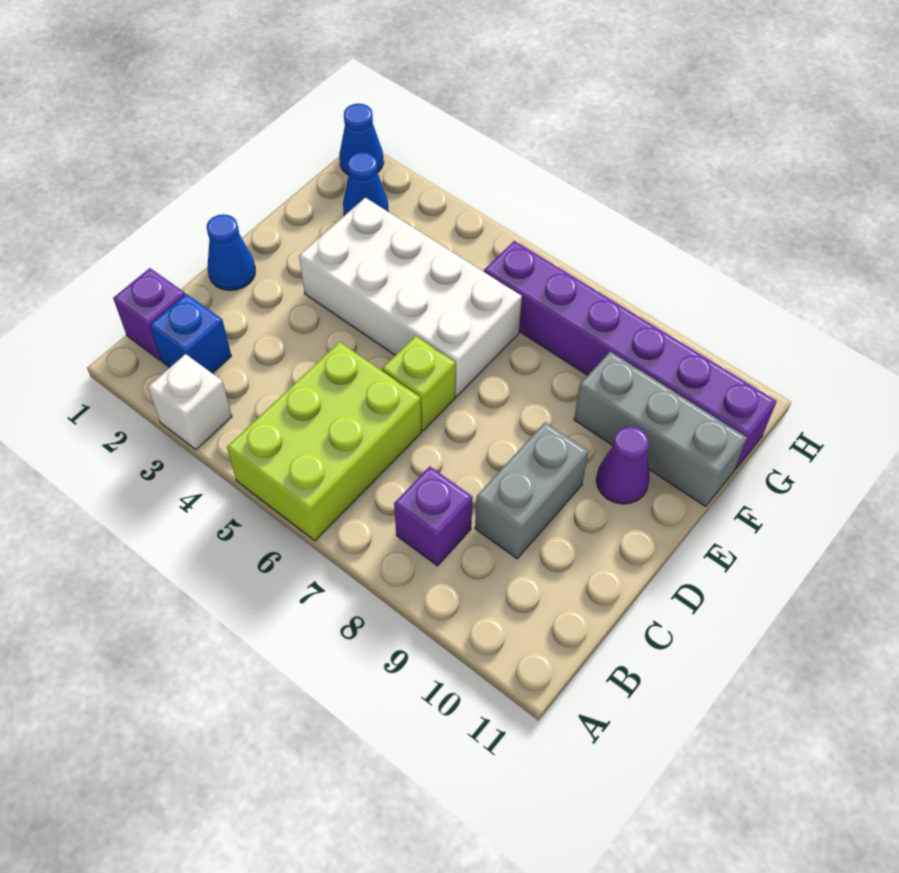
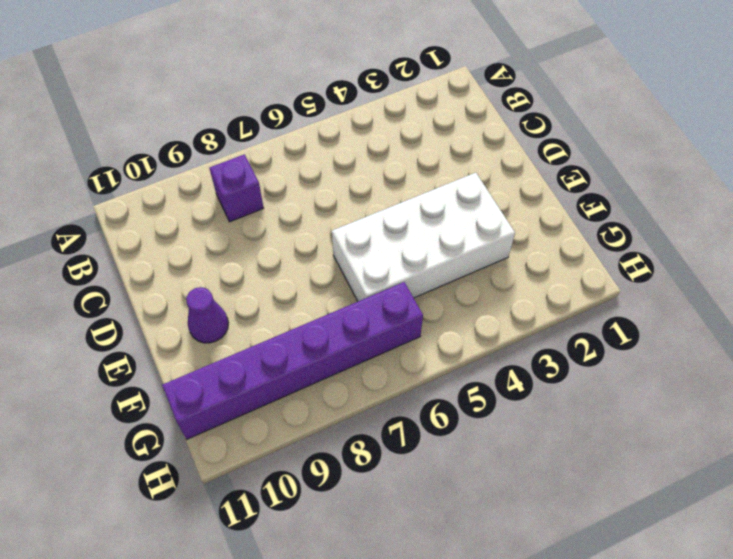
none -> white brick A3 level 1
none -> lime brick A5:C6 level 1
none -> purple brick B1 level 1

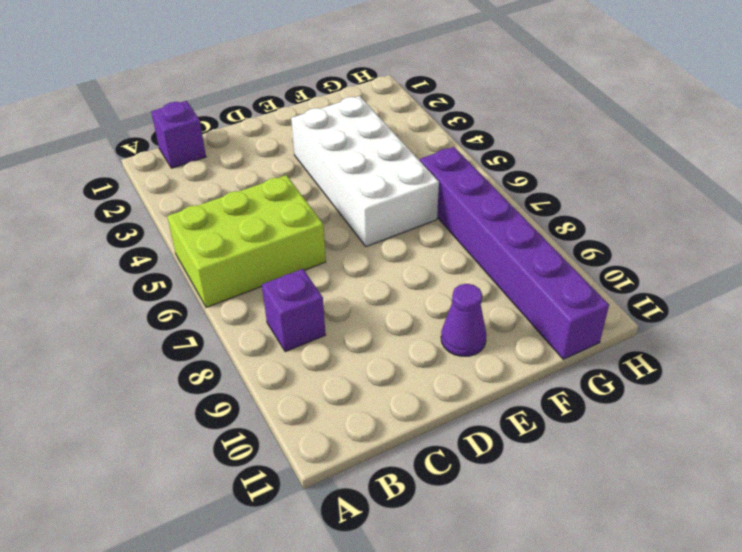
none -> white brick A3 level 1
none -> blue brick B2 level 1
none -> grey brick C9:D9 level 1

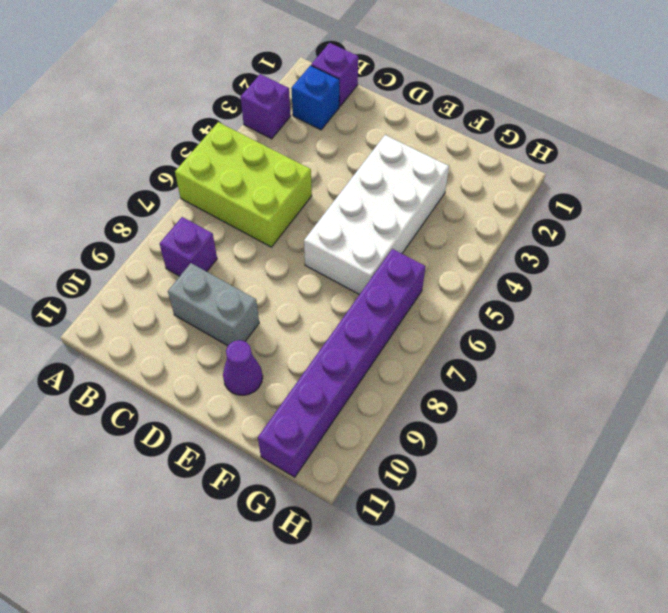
purple brick A3 level 1 -> white brick A3 level 1
none -> blue cone D1 level 1
none -> lime brick D6 level 1
none -> grey brick F9:F11 level 1

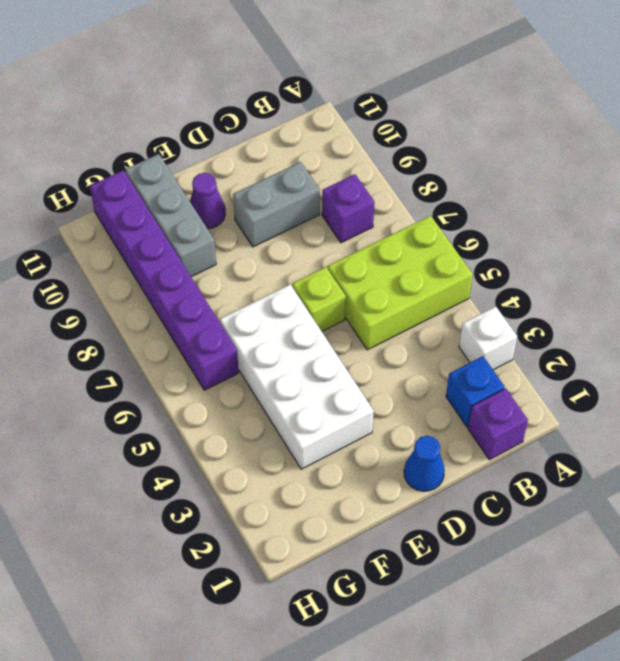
none -> blue cone G2 level 1
none -> blue cone H1 level 1

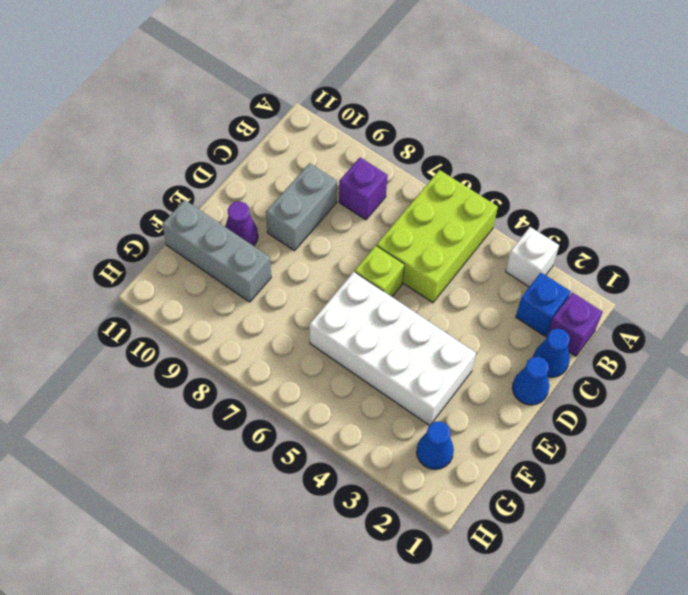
blue cone C1 level 1 -> blue cone H1 level 1
none -> purple brick G6:G11 level 1

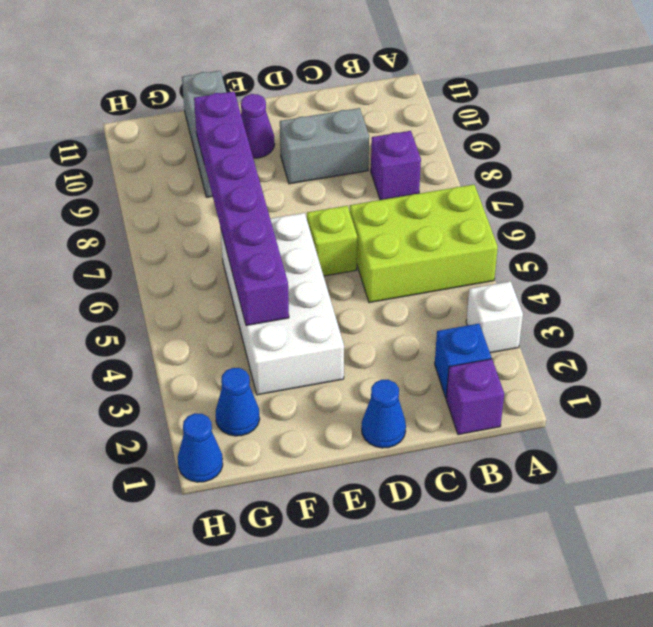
purple brick F4:F9 level 2 -> purple brick G6:G11 level 1

